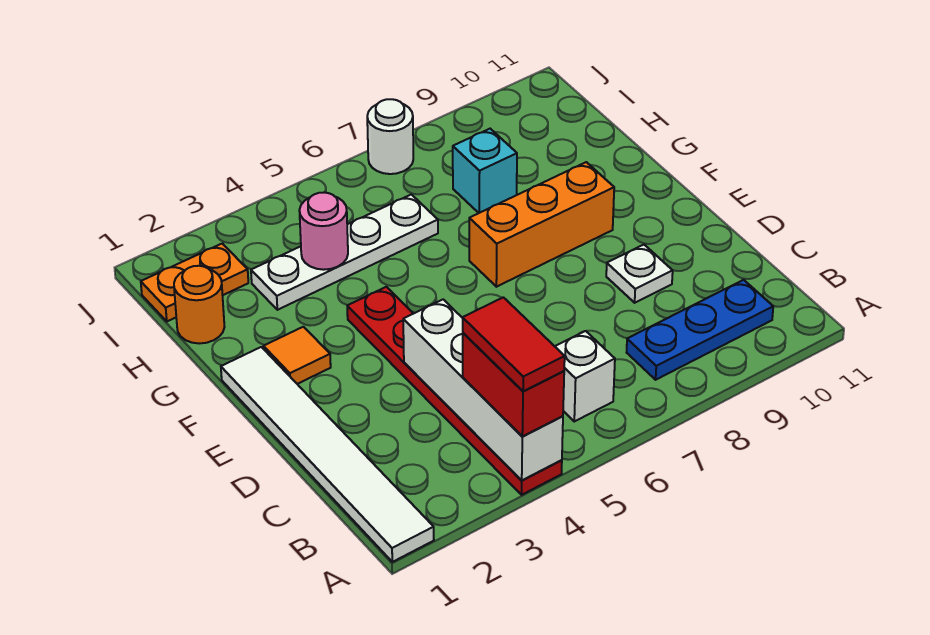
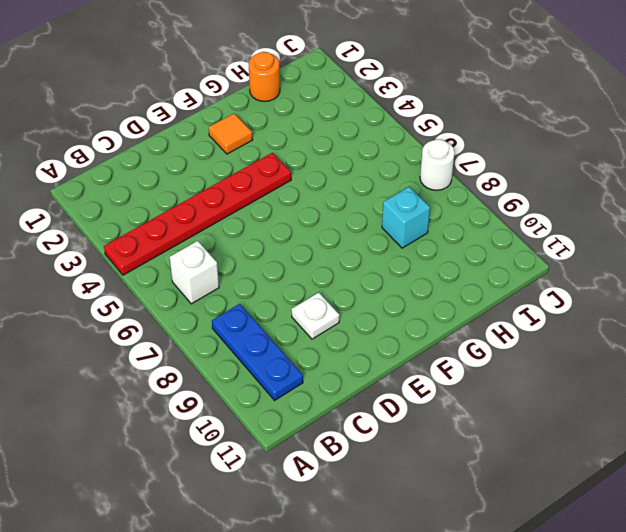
none -> white tile A1:F1 level 1
none -> orange brick F7:F9 level 1
none -> white plate H3:H6 level 1

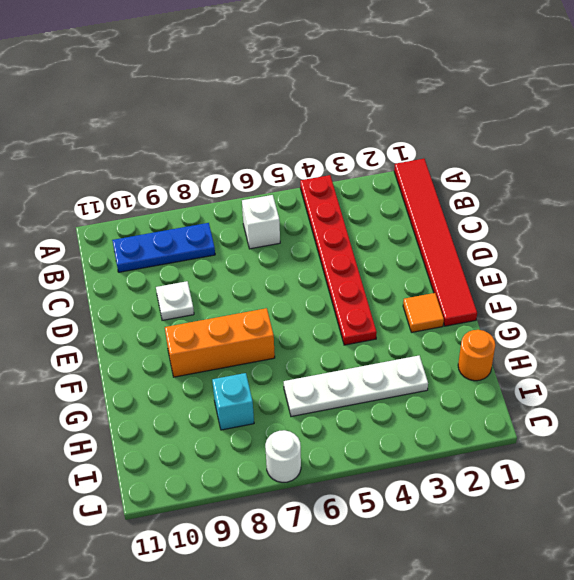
red tile A1:F1 level 1 -> white tile A1:F1 level 1
none -> orange plate I1:I2 level 1
none -> white brick A4:D4 level 2
none -> pink round brick H4 level 2

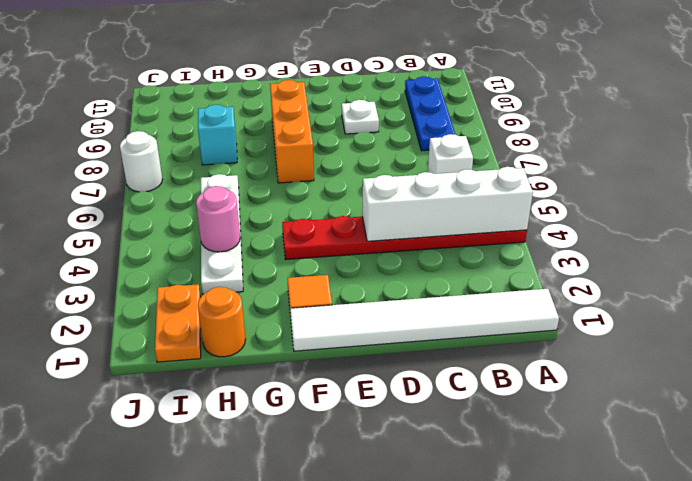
none -> red brick A4:B4 level 3
none -> red tile A4:B4 level 4

